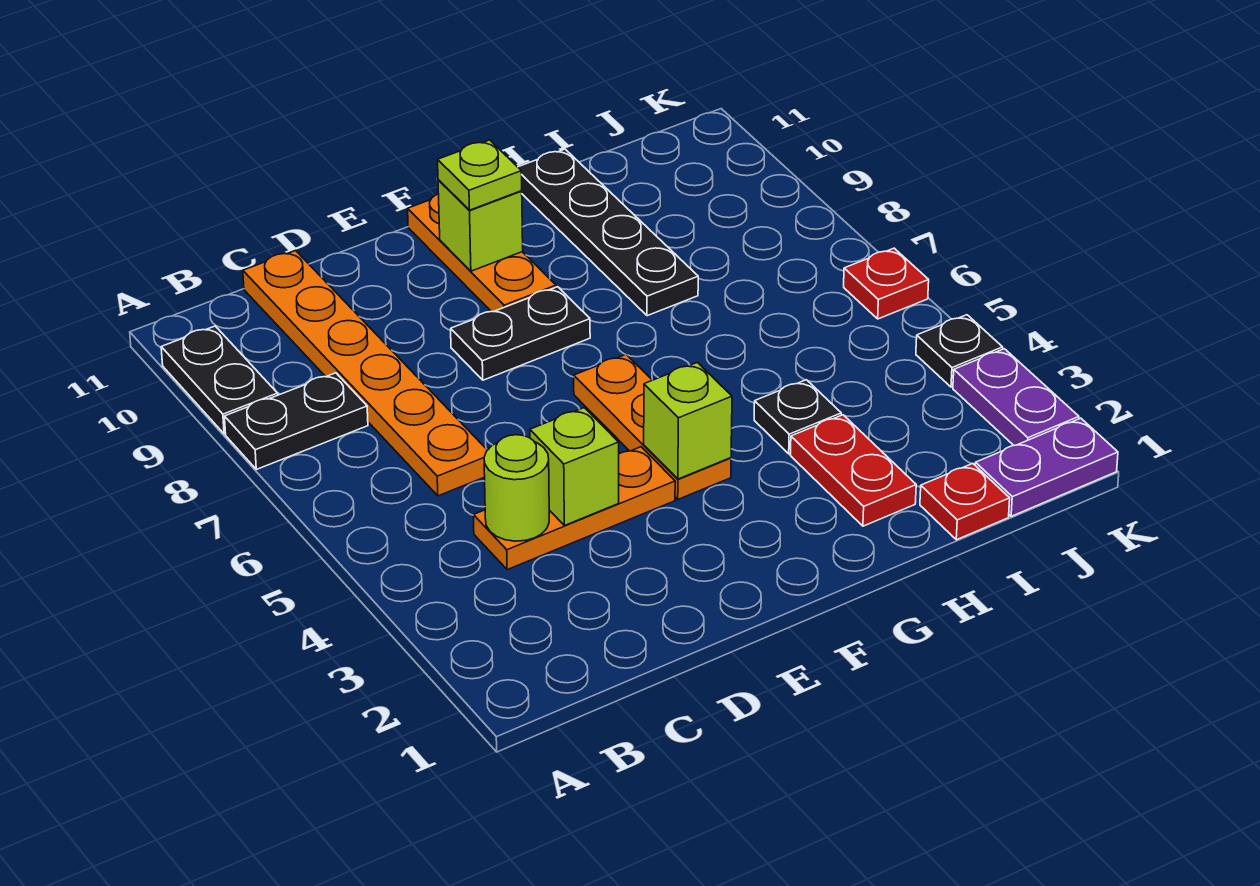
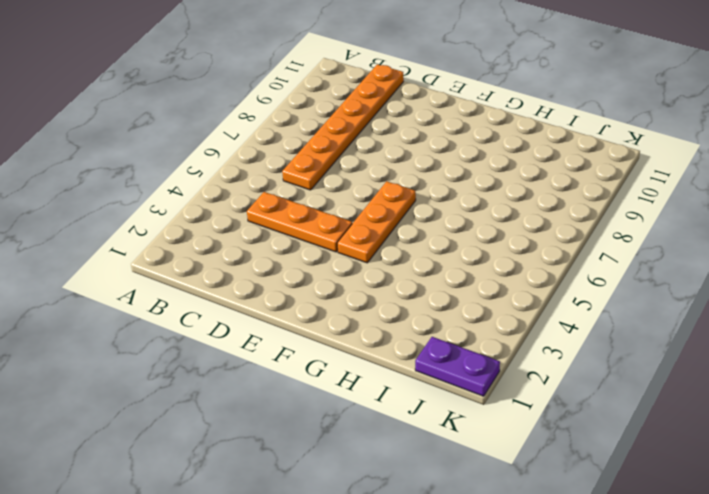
none -> black plate A8:B8 level 1
none -> black plate A9:A10 level 1
none -> black plate E8:F8 level 1

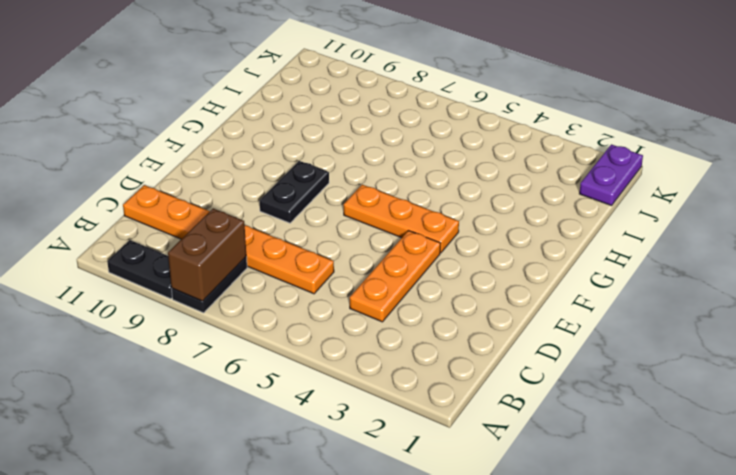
brown brick A8:B8 level 2 -> none
none -> orange plate F9:F11 level 1
none -> red plate H2:H3 level 1
none -> black plate H4 level 1

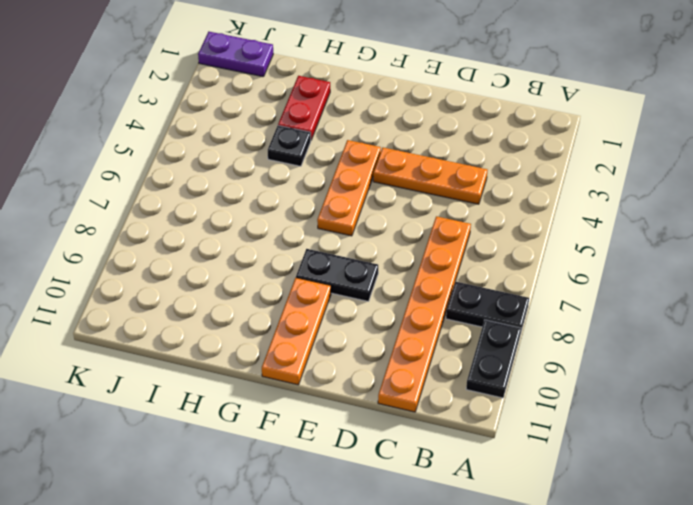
none -> black plate H8:H11 level 1
none -> red plate I1 level 1
none -> purple plate K2:K3 level 1

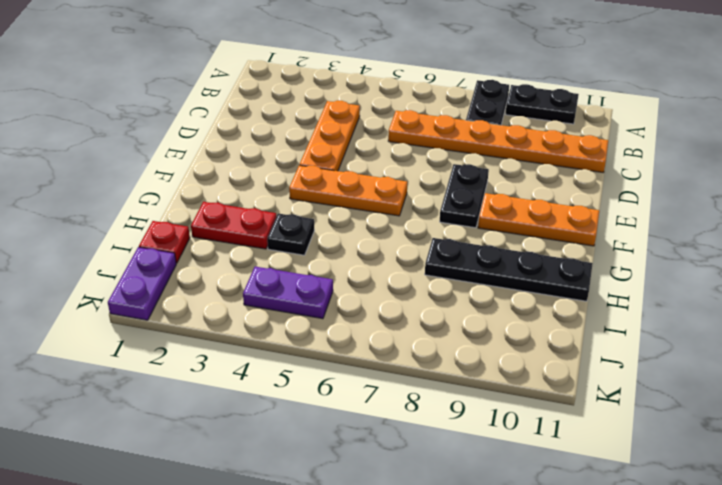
purple plate J4:J5 level 1 -> purple plate K2:K3 level 1
none -> black plate K4 level 1
none -> red plate K6 level 1
none -> lime round brick C4 level 2

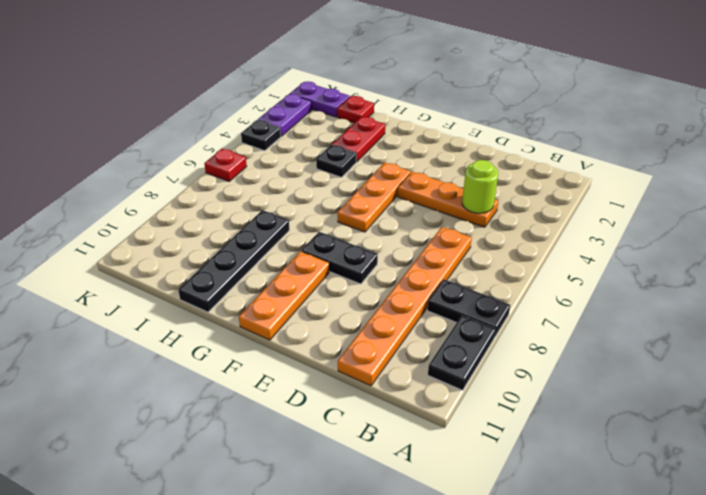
none -> lime brick D4 level 2
none -> lime brick F4 level 2
none -> lime brick F10 level 2

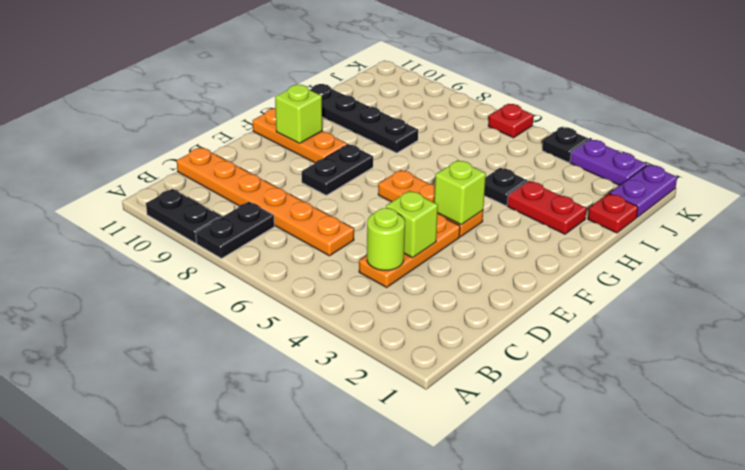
none -> lime plate F10 level 3

